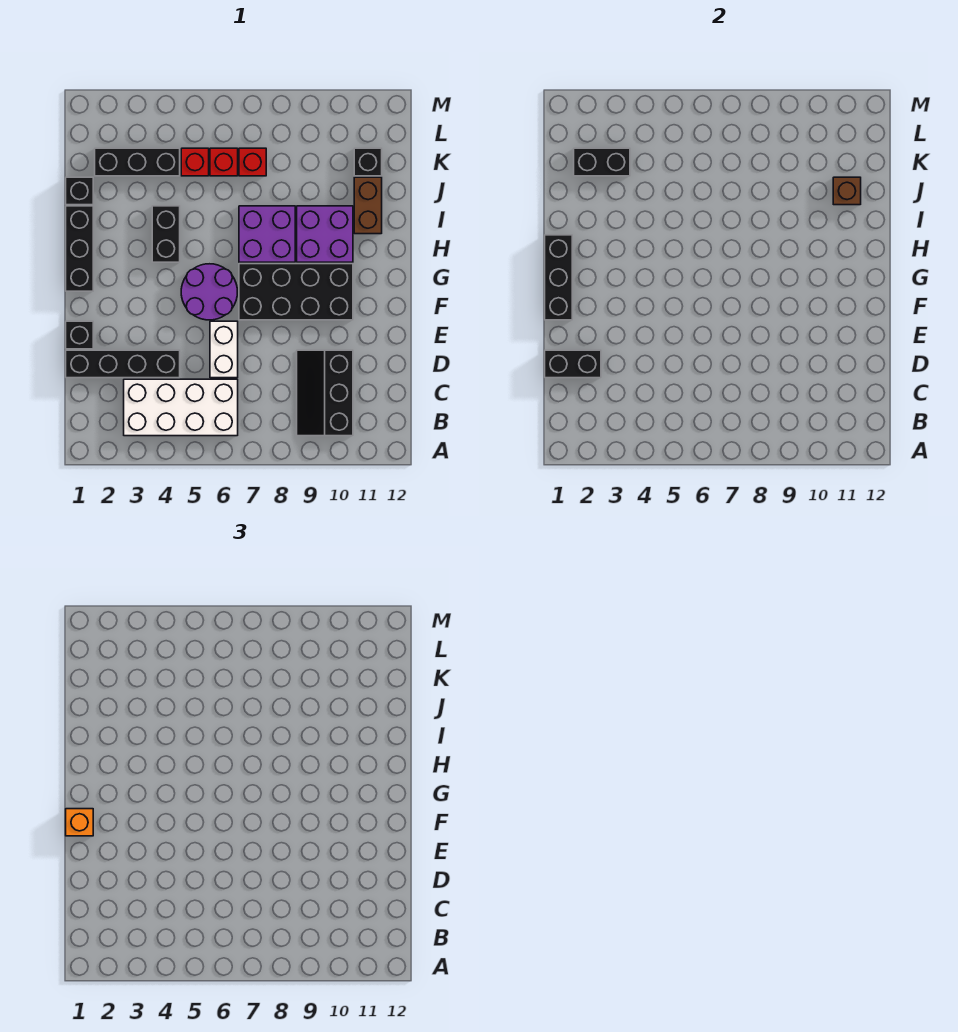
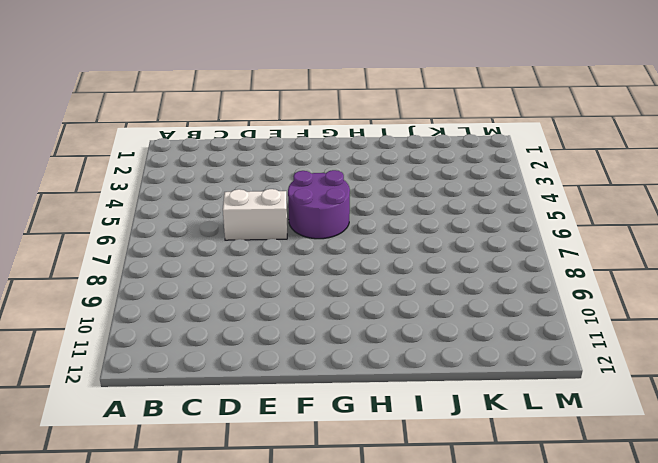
none -> white brick B3:C6 level 1
none -> black slope B9:D10 level 1 top 10
none -> black brick D1:D4 level 1

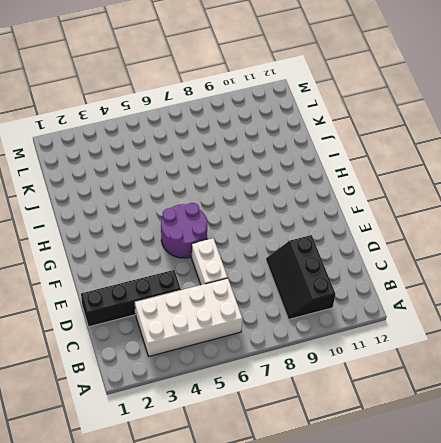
none -> black brick E1 level 1
none -> black brick F7:G10 level 1
none -> black brick G1:I1 level 1

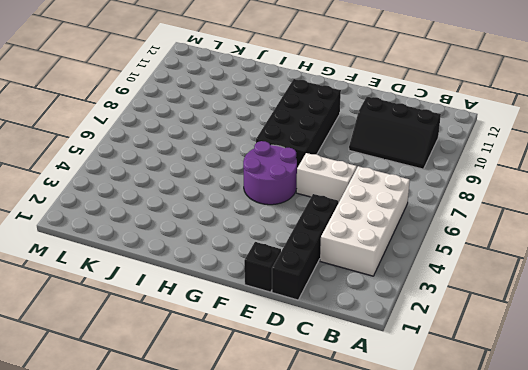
none -> black brick G1:I1 level 1
none -> black brick H4:I4 level 1
none -> purple brick H7:I8 level 1

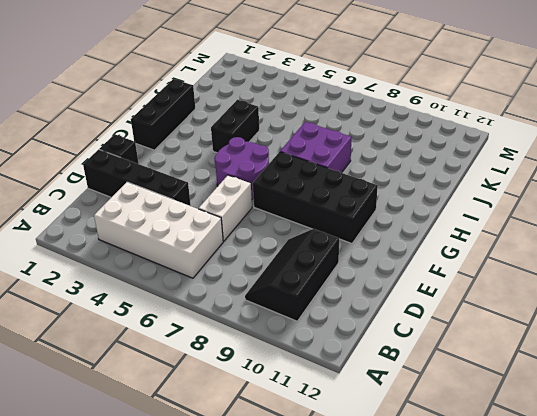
none -> purple brick H9:I10 level 1
none -> brown brick I11:J11 level 1
none -> black brick J1 level 1

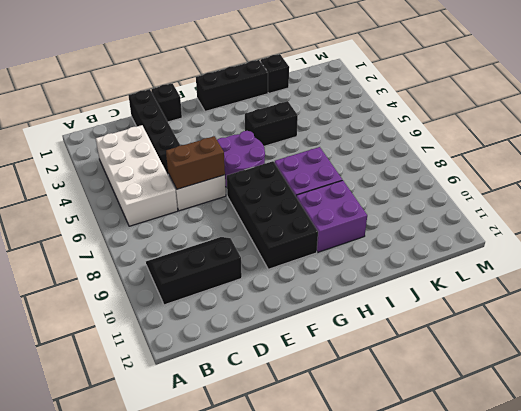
brown brick D6:E6 level 2 -> brown brick I11:J11 level 1
none -> black brick K2:K4 level 1
none -> red brick K5 level 1
none -> red brick K6 level 1

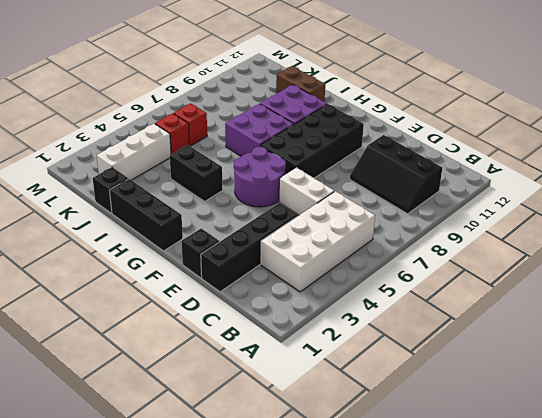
white brick K2:K4 level 1 -> black brick K2:K4 level 1
none -> red brick K7 level 1
none -> black brick K11 level 1
none -> black brick D1:D2 level 2

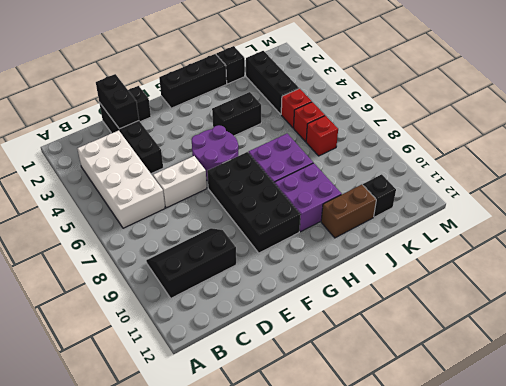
none -> black brick F1:H1 level 2
none -> brown brick J11 level 2
none -> black brick K2:K3 level 2

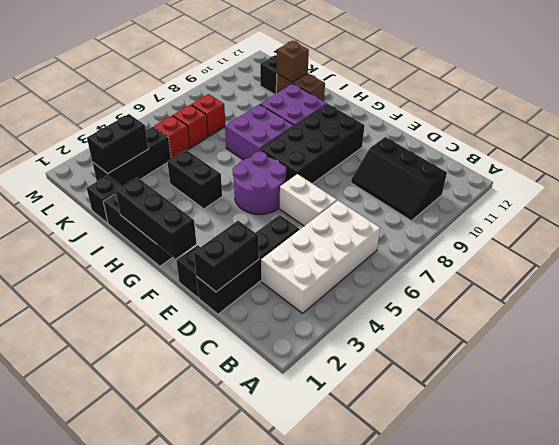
none -> orange brick F1 level 3

